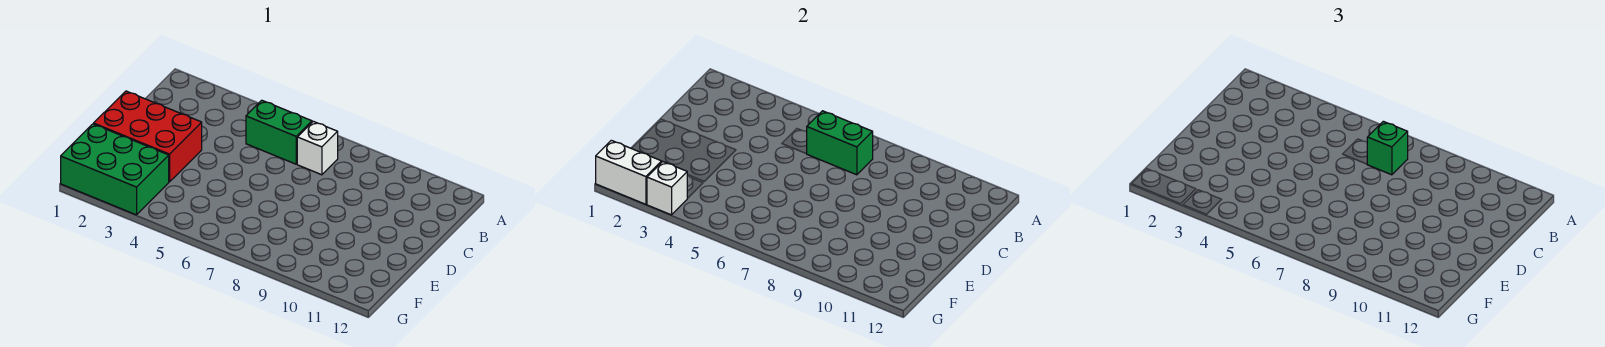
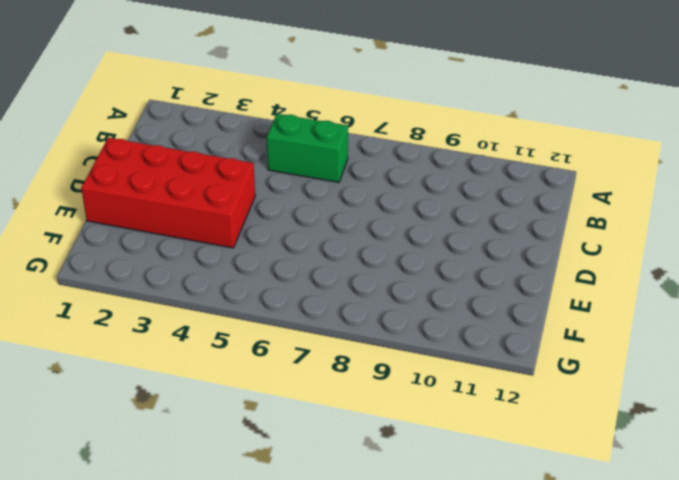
red brick D1:E4 level 1 -> red brick D1:E3 level 1
none -> white brick B7 level 1
none -> green brick F1:G3 level 1

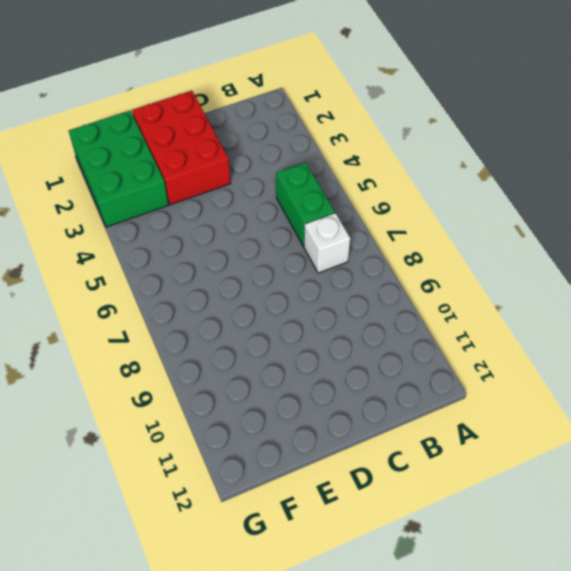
none -> green brick B6:B7 level 2
none -> white brick G1:G2 level 2

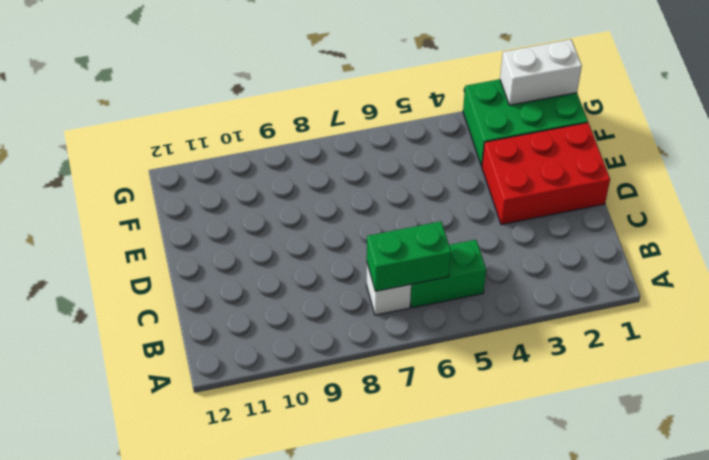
none -> white brick G3 level 2
none -> green brick B7 level 3

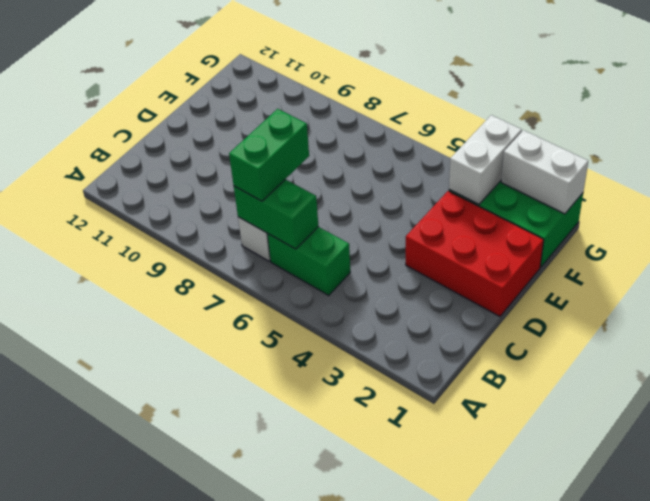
green brick B7:C7 level 3 -> green brick B7 level 3
white brick F3:G3 level 2 -> white brick G3 level 2

